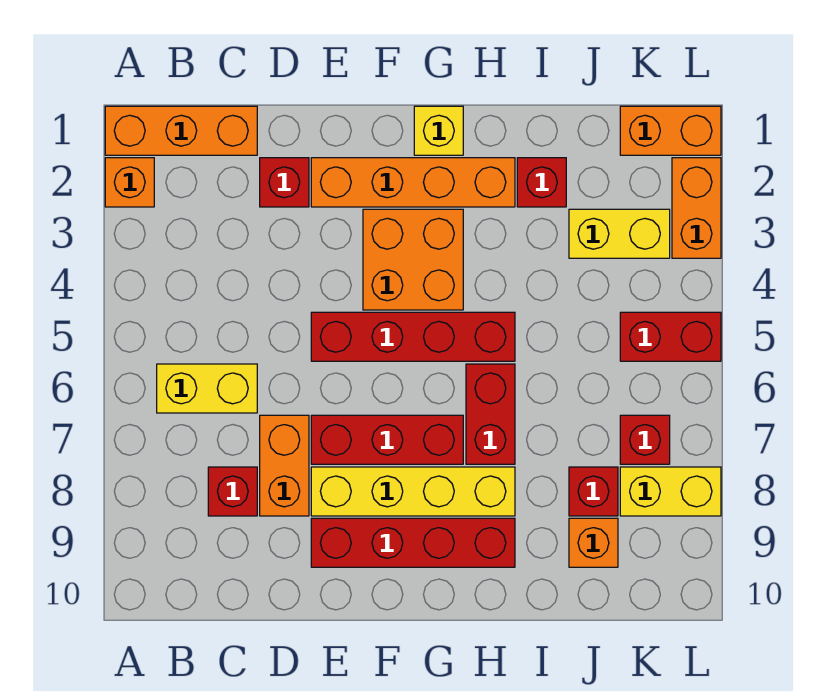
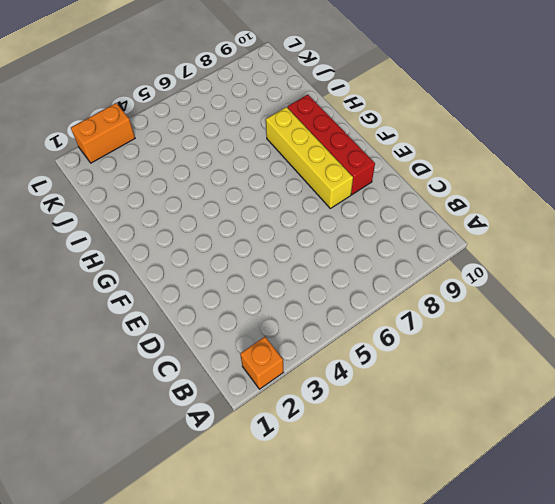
none -> orange brick A1:C1 level 1
none -> yellow brick B6:C6 level 1
none -> red brick C8 level 1

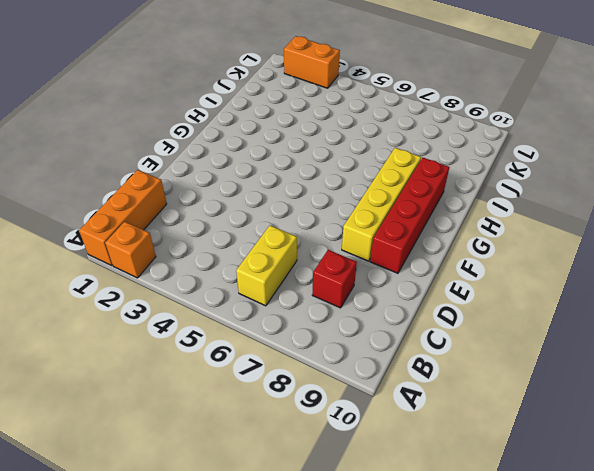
none -> red brick D2 level 1
none -> orange brick D7:D8 level 1
none -> orange brick E2:H2 level 1

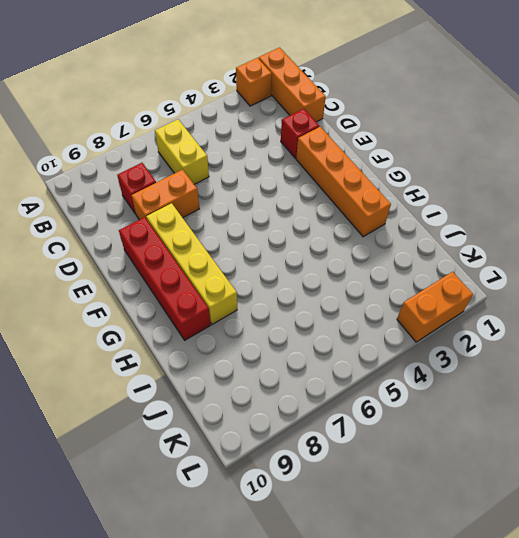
none -> red brick E5:H5 level 1
none -> red brick E7:G7 level 1
none -> orange brick F3:G4 level 1

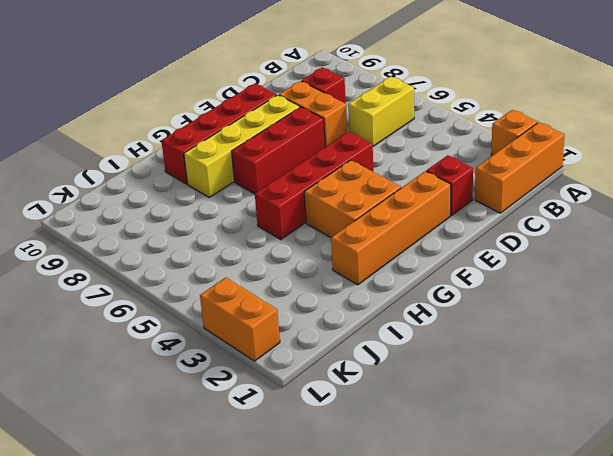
none -> yellow brick G1 level 1
none -> red brick H6:H7 level 1
none -> red brick I2 level 1

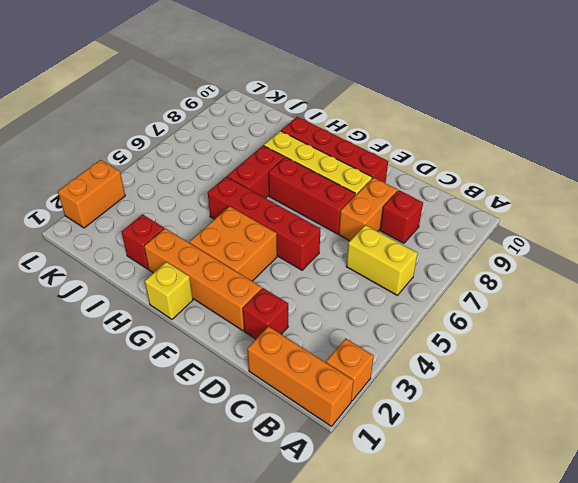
none -> yellow brick J3:K3 level 1
none -> red brick J8 level 1
none -> orange brick J9 level 1

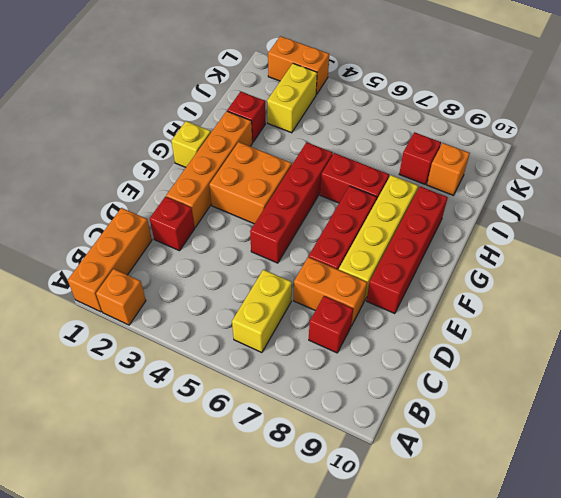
none -> orange brick K1:L1 level 1
none -> red brick K5:L5 level 1
none -> red brick K7 level 1

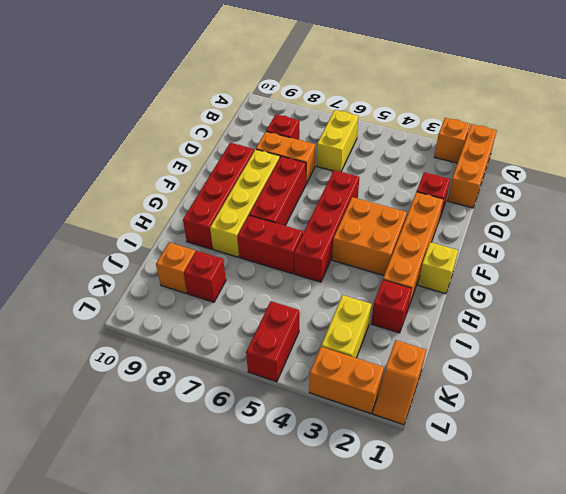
orange slope K1:L1 level 1 top K -> orange brick K1:L1 level 1
none -> red brick K7 level 1
none -> yellow brick K8:L8 level 1

